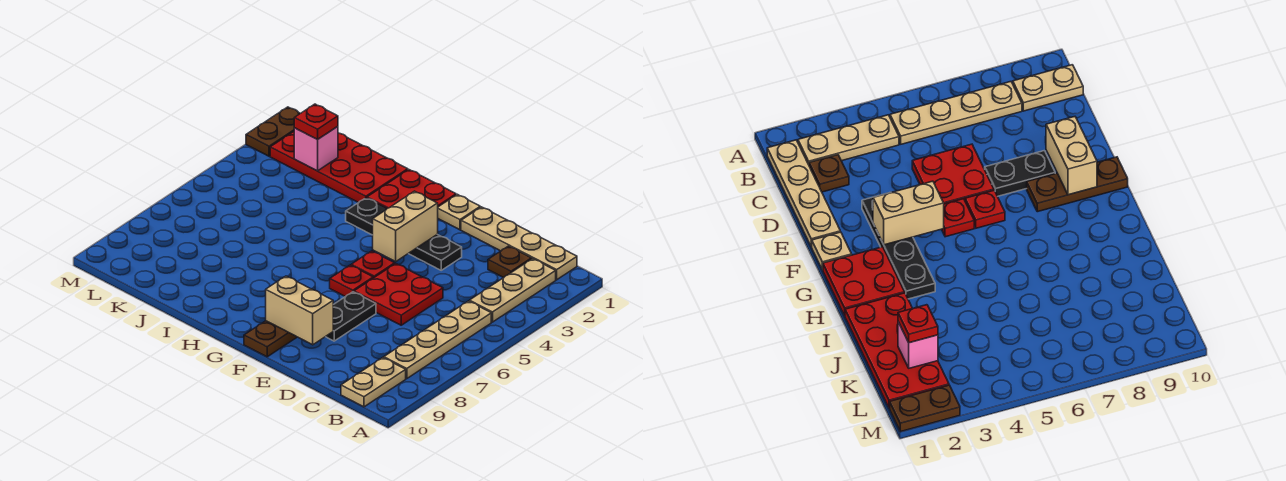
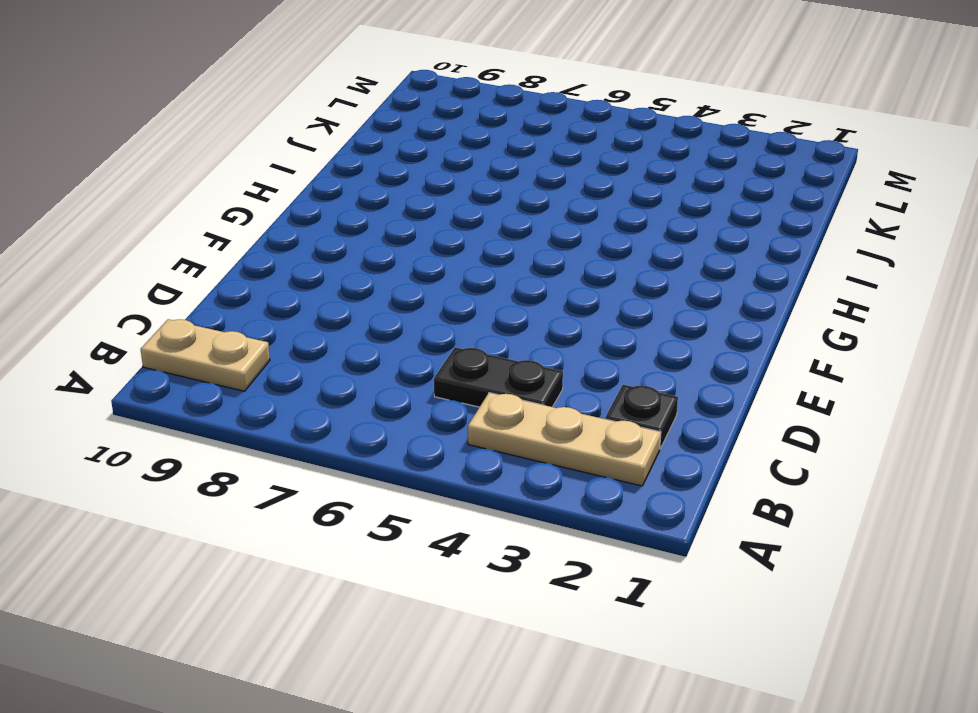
black plate C2 level 1 -> brown plate C2 level 1
black plate C4:C5 level 1 -> black plate E7:E8 level 1
none -> tan plate B1:E1 level 1
none -> tan plate B5:B8 level 1
none -> red plate D5:E6 level 1

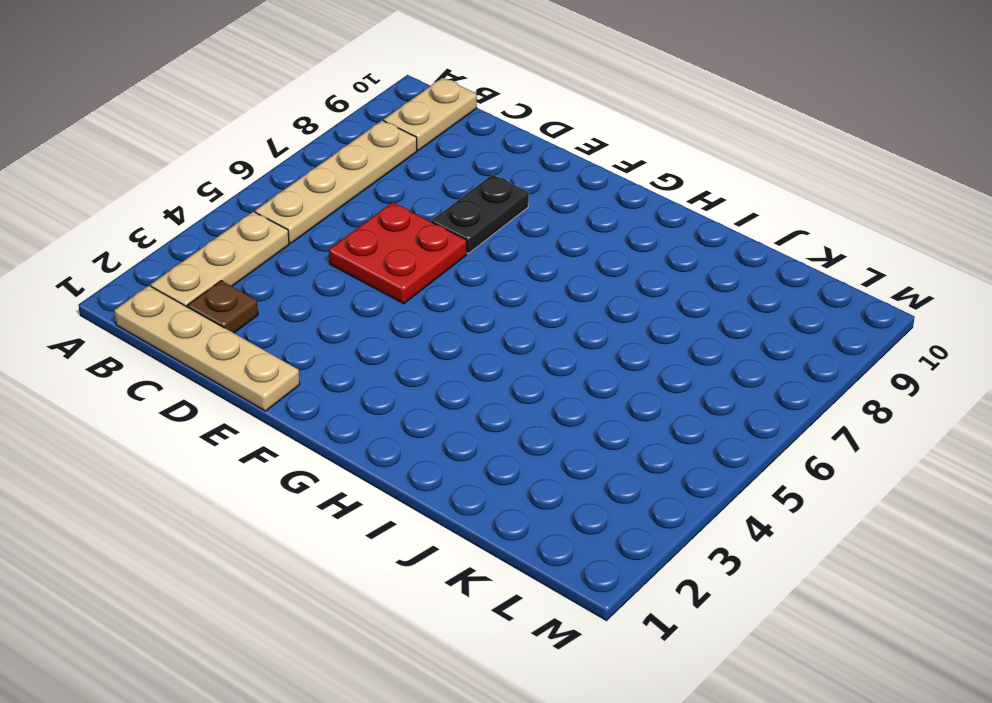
none -> black plate E3:H3 level 1
none -> tan plate F1 level 1
none -> red plate F5 level 1

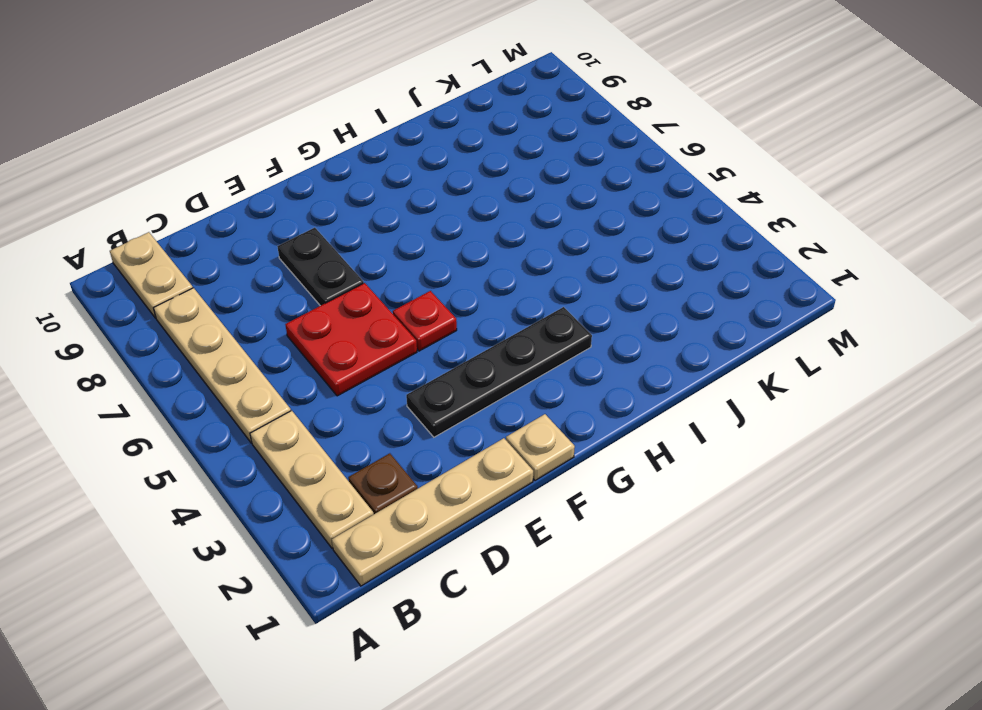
none -> red plate F6 level 1
none -> brown plate F8:F10 level 1
none -> red plate G1:H2 level 1

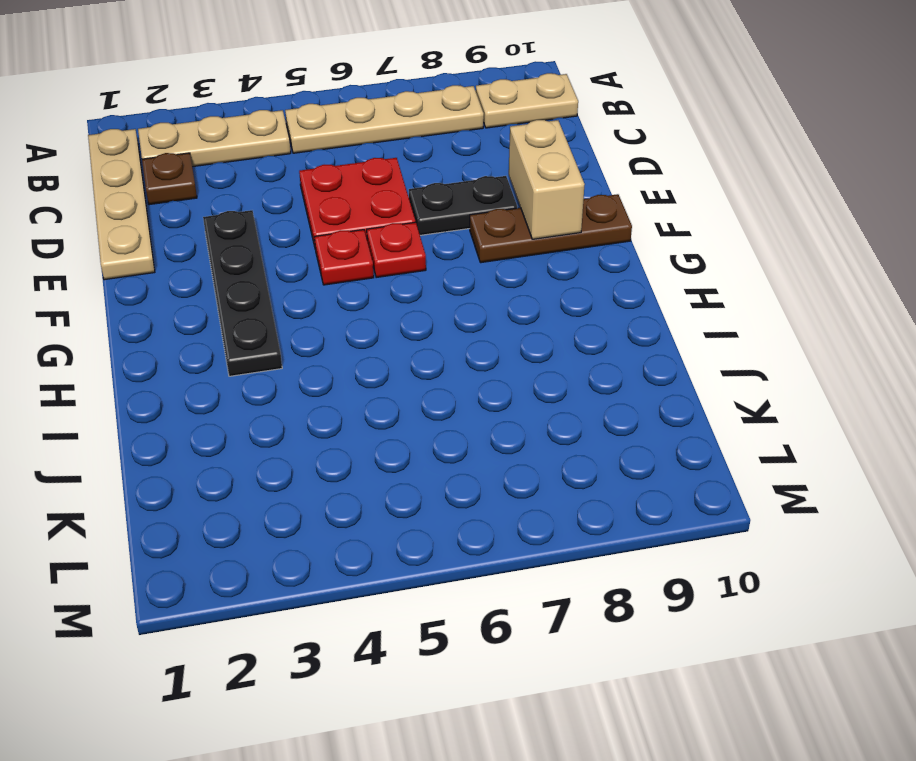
none -> tan plate F1 level 1
none -> red plate G1:H2 level 1
none -> red plate I1:L2 level 1

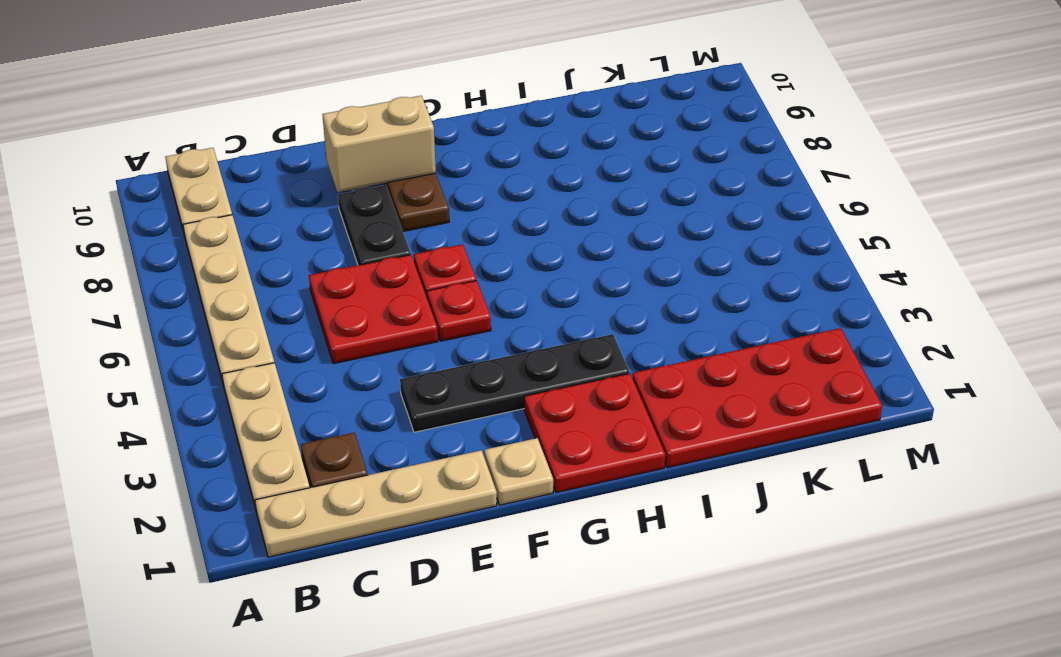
none -> brown plate M1:M2 level 1
none -> tan brick F3:F4 level 2
none -> pink brick K2 level 2

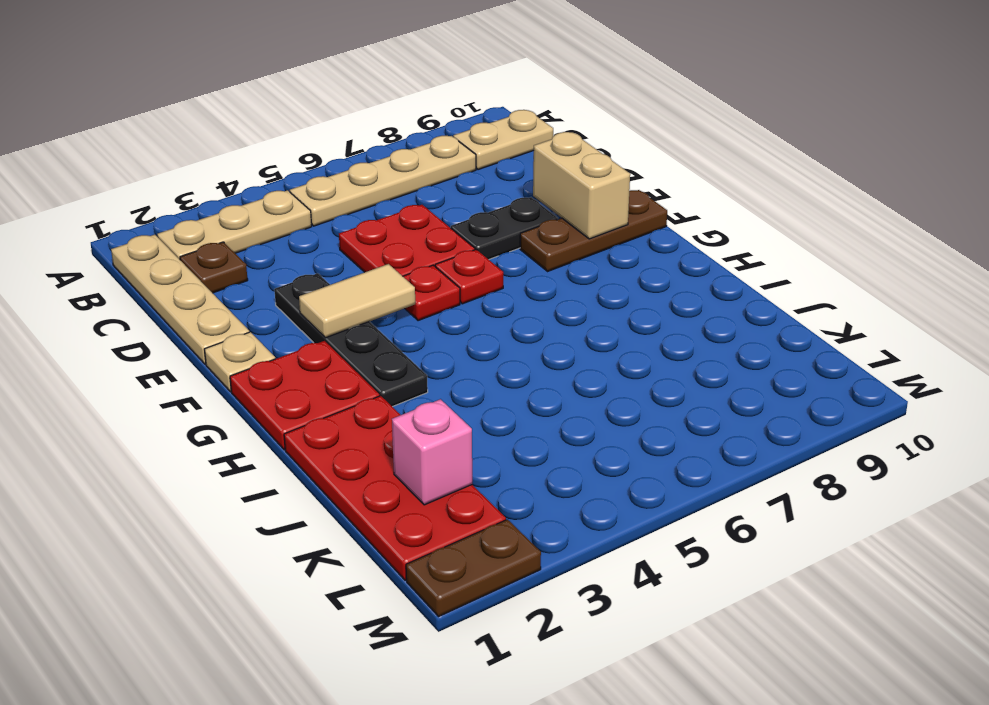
tan tile F3:F4 level 2 -> tan brick F3:F4 level 2
none -> red plate K2 level 3

